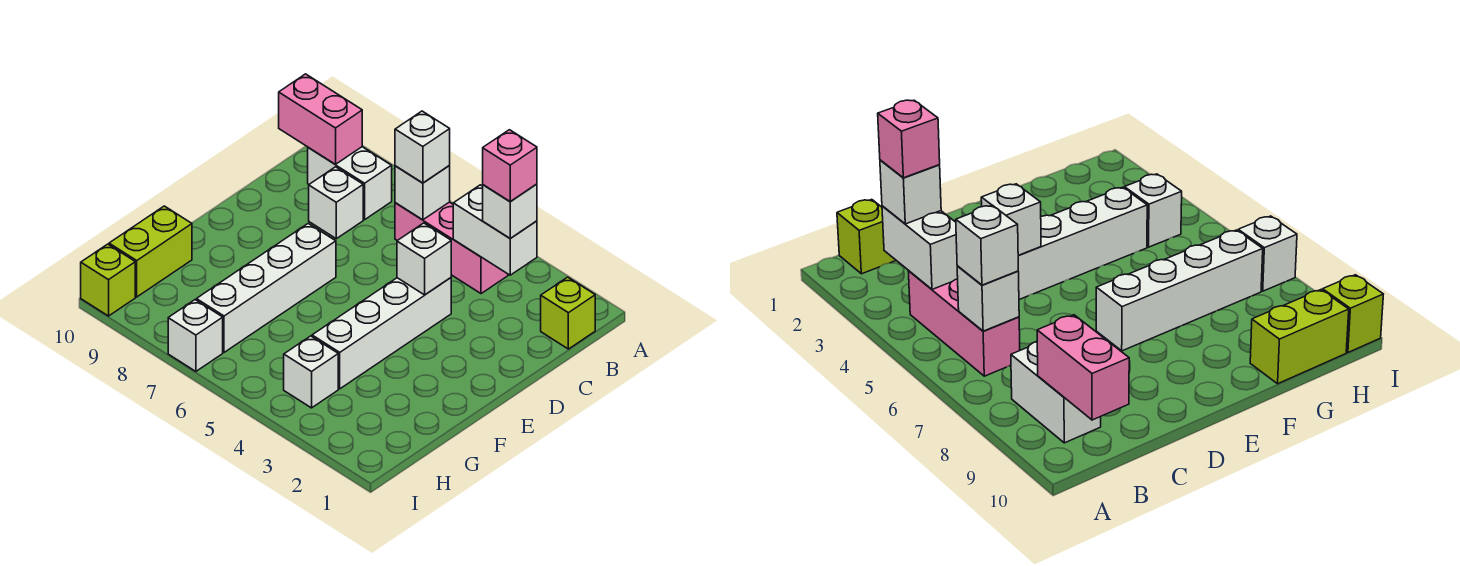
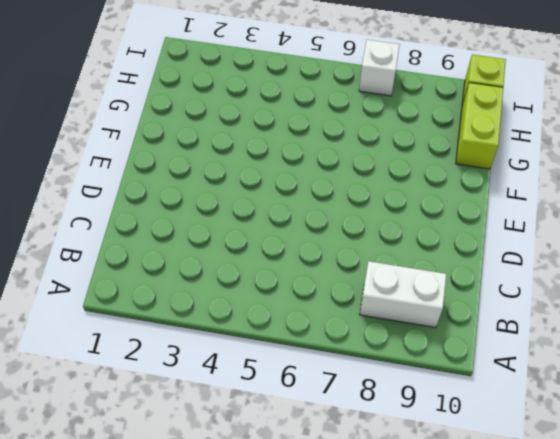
none -> lime brick B1 level 1
none -> pink brick B4:B6 level 1
none -> white brick C8 level 1

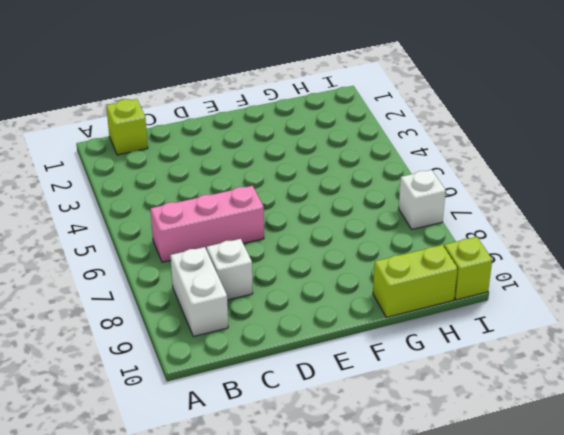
pink brick B6:D6 level 1 -> pink brick B4:B6 level 1
none -> white brick D4:G4 level 1
none -> white brick E7:H7 level 1
none -> white brick H4 level 1

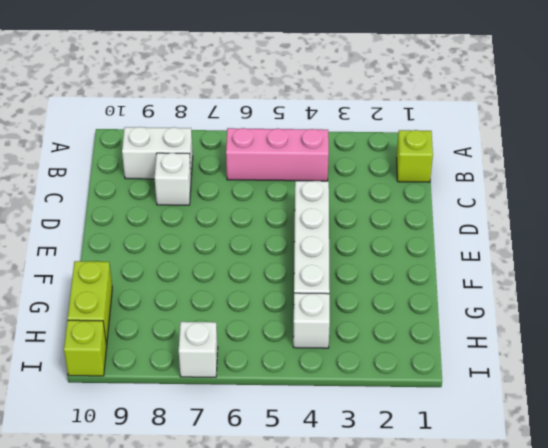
none -> white brick E7:H7 level 1
none -> white brick B3:B4 level 2
none -> white brick B6 level 2

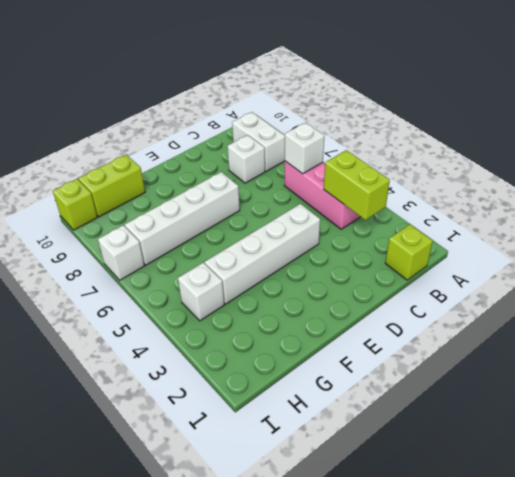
lime brick B3:B4 level 2 -> white brick B3:B4 level 2
none -> pink brick B9:B10 level 2
none -> white brick D4 level 2
none -> white brick B3 level 3

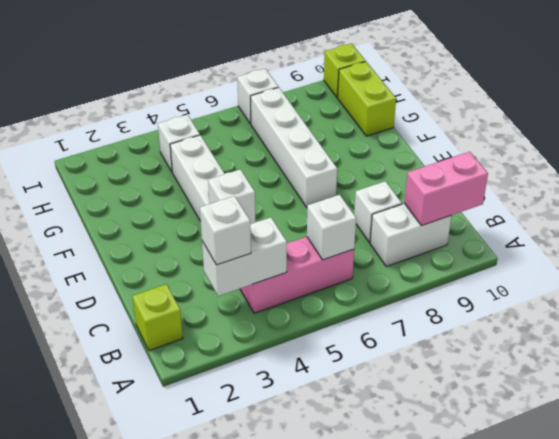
none -> white brick B6 level 3
none -> pink brick B3 level 4

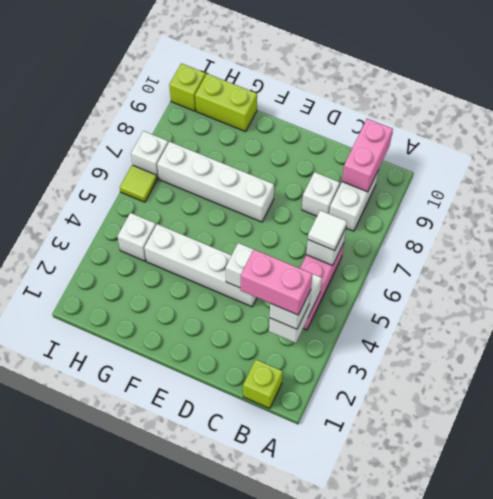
pink brick B3:C3 level 4 -> pink brick B3 level 4
white tile B6 level 3 -> white brick B6 level 3
lime tile I6 level 1 -> none

